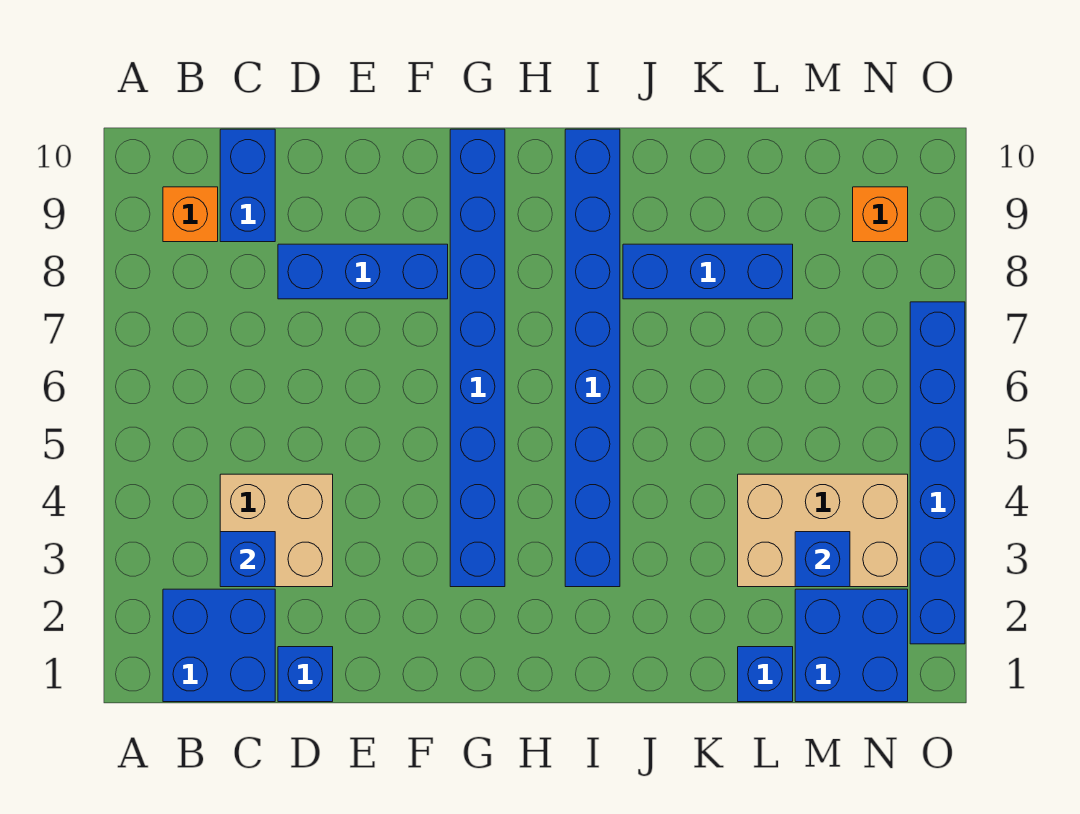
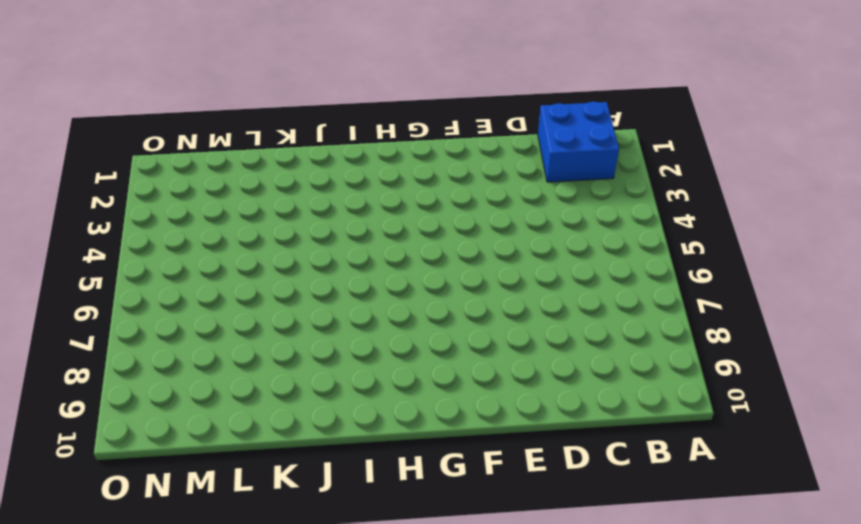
none -> orange brick B9 level 1
none -> tan brick C3:D4 level 1
none -> blue brick C9:C10 level 1

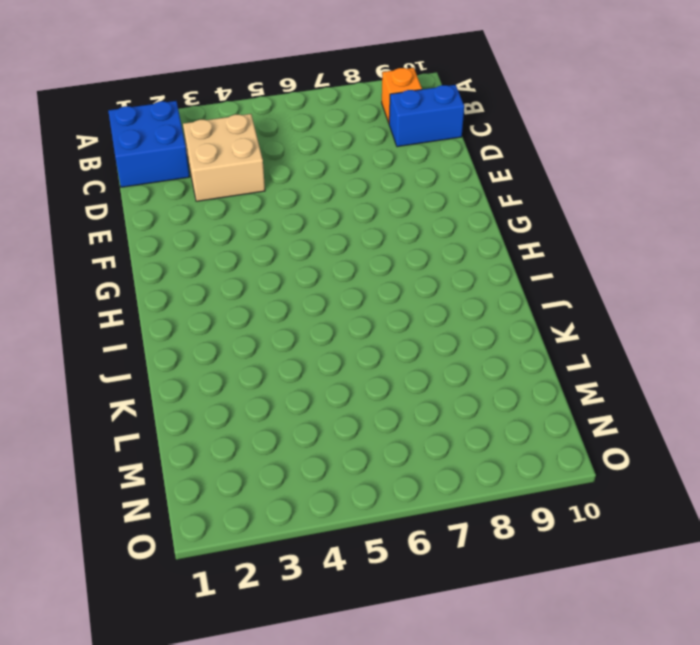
none -> blue brick D1 level 1
none -> blue brick D8:F8 level 1
none -> blue brick G3:G10 level 1

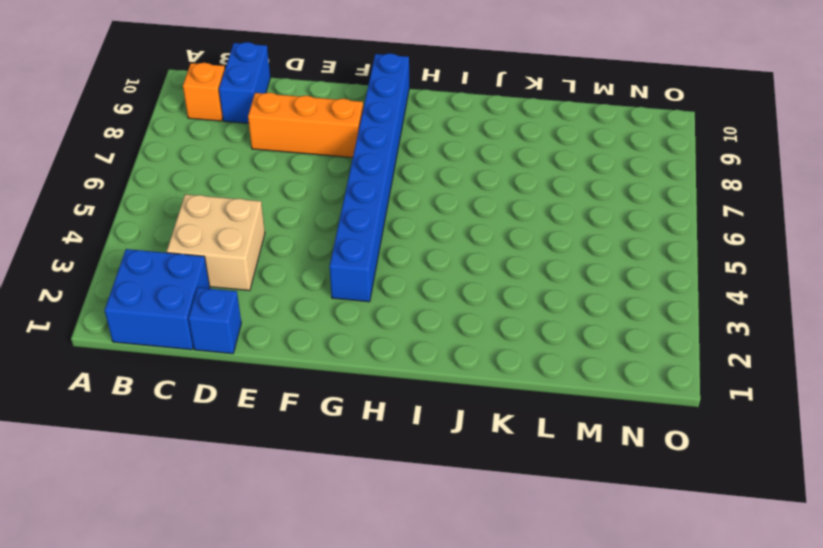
orange brick D8:F8 level 1 -> blue brick D8:F8 level 1
none -> blue brick I3:I10 level 1
none -> blue brick J8:L8 level 1
none -> blue brick L1 level 1

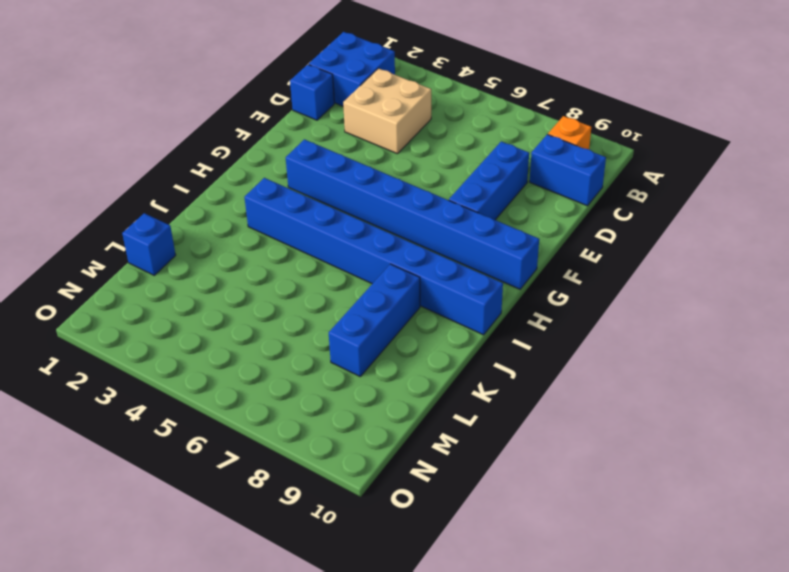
none -> tan brick L3:N4 level 1
none -> blue brick M1:N2 level 1
none -> orange brick N9 level 1

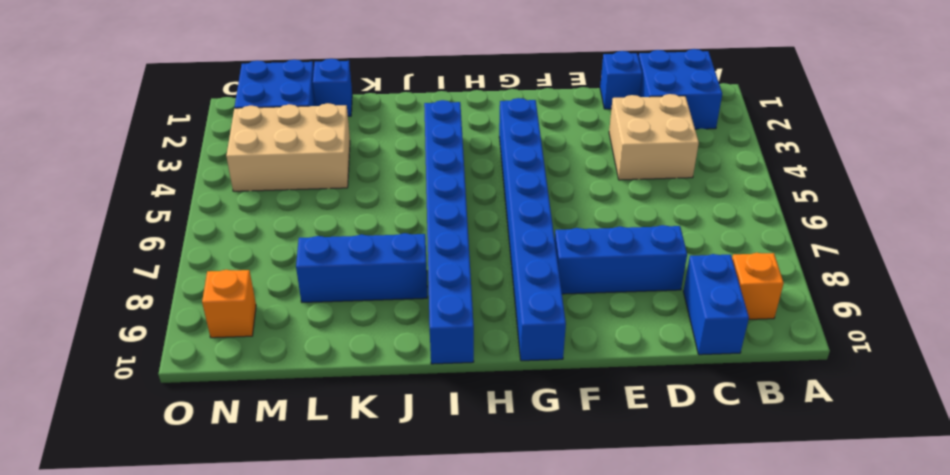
none -> blue brick O2:O7 level 1
none -> blue brick C3 level 2
none -> blue brick M3 level 2

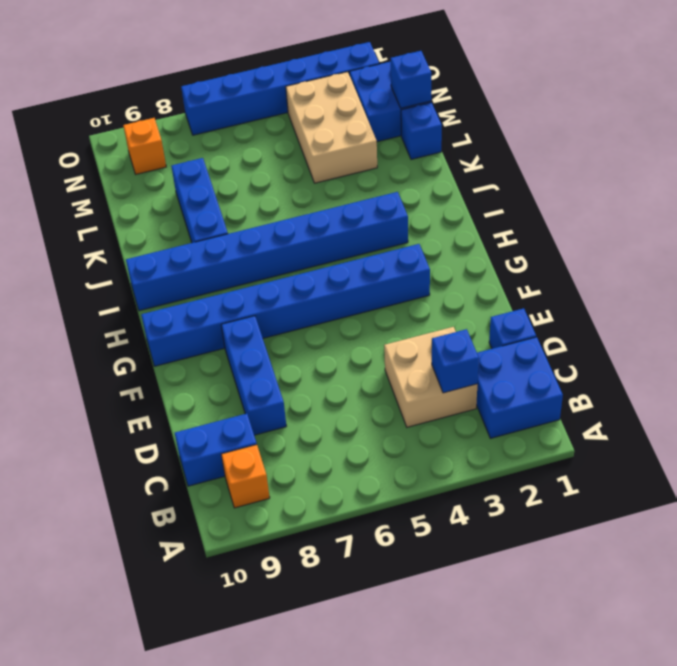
blue brick M1 level 2 -> blue brick M3 level 2

